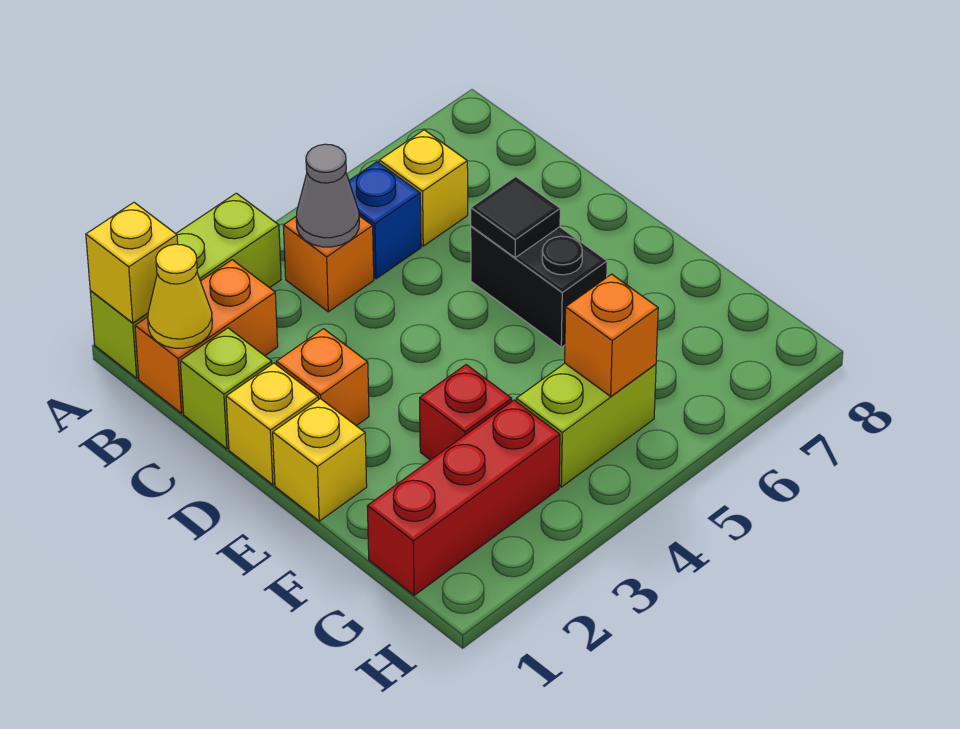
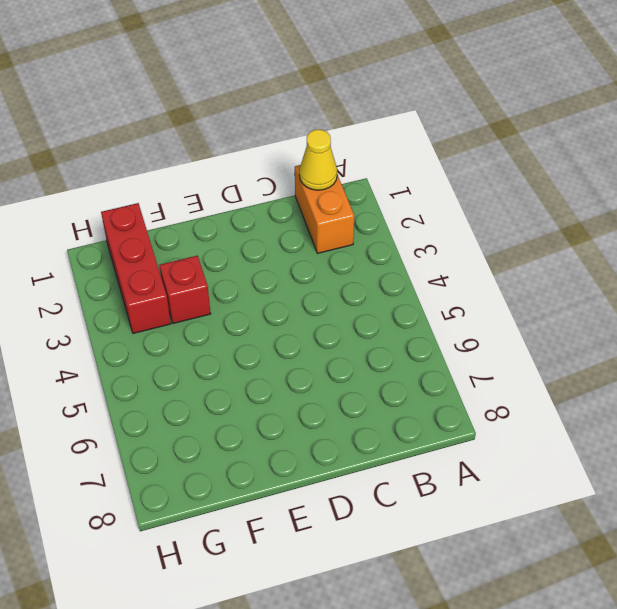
none -> lime brick A1:A3 level 1
none -> orange brick B4 level 1
none -> blue brick B5 level 1

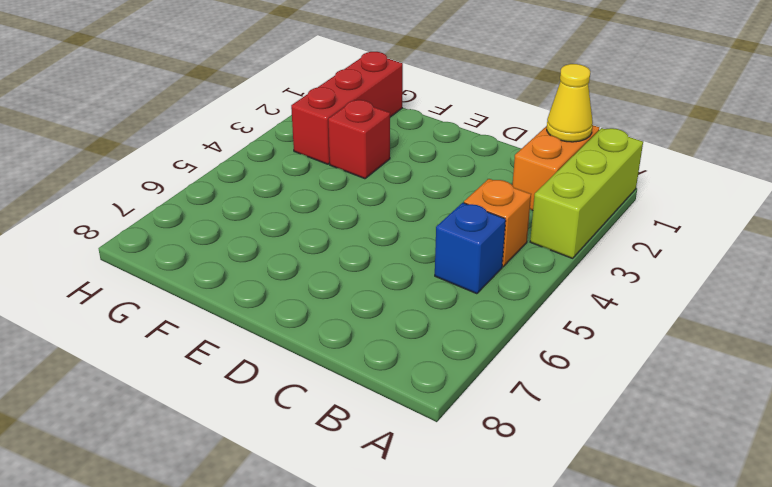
none -> yellow brick B6 level 1
none -> lime brick C1 level 1
none -> yellow brick D1 level 1

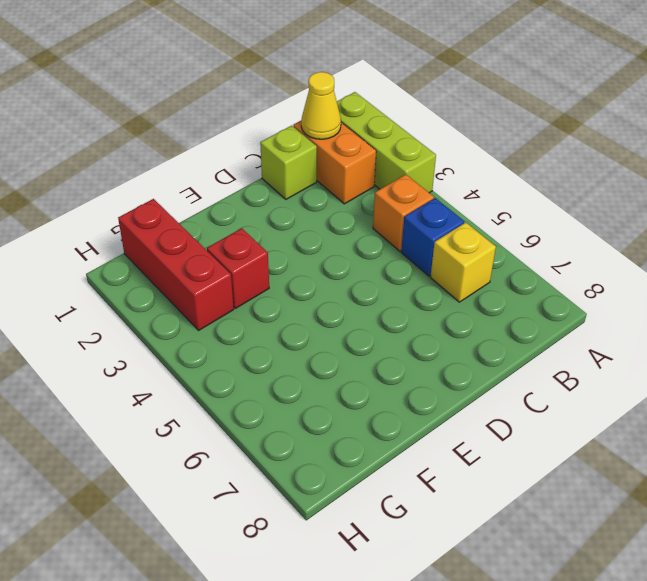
none -> yellow brick D1 level 1
none -> orange brick D2 level 1
none -> black brick D6:E6 level 1

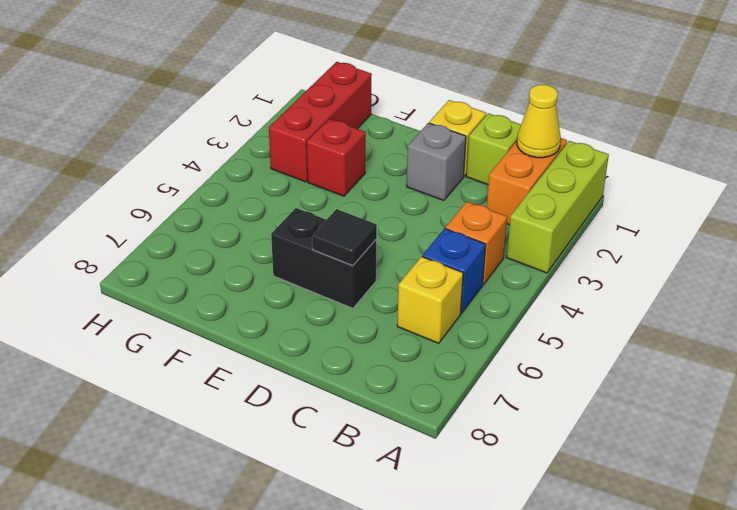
grey brick D2 level 1 -> orange brick D2 level 1
none -> yellow brick E1 level 1
none -> lime brick G4:G5 level 1
none -> yellow brick A1 level 2

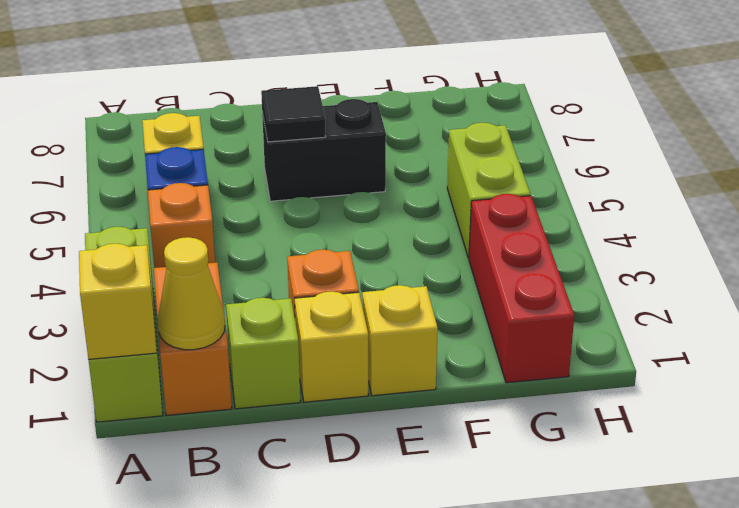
none -> red brick F3 level 1
none -> grey cone B4 level 2
none -> orange brick G5 level 2

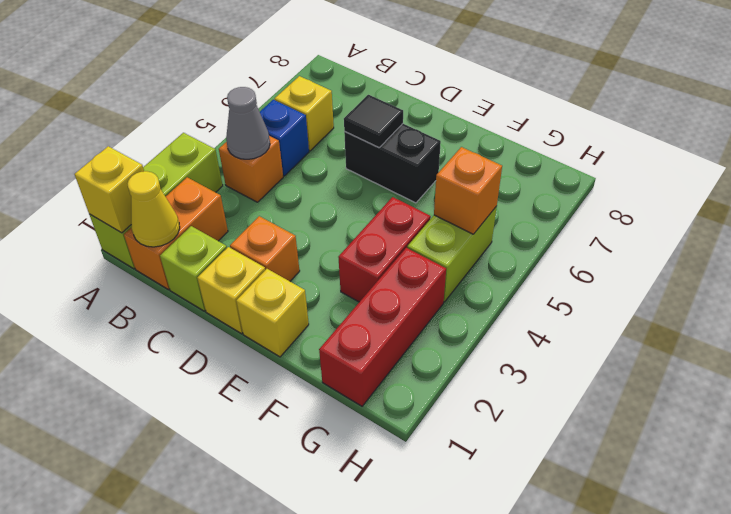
red brick F3:F4 level 1 -> red brick F3 level 1

